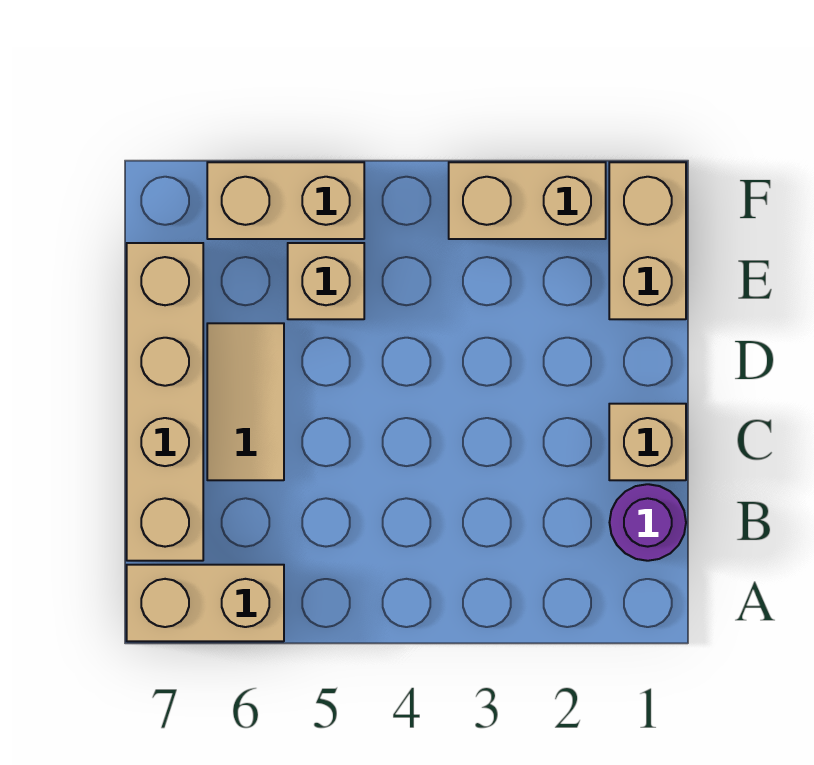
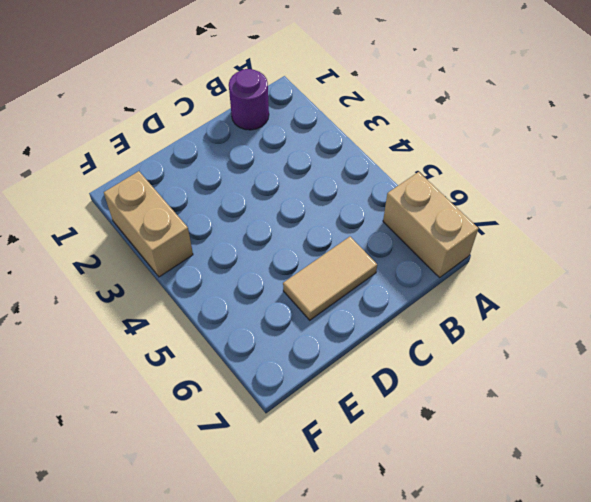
none -> tan brick B7:E7 level 1
none -> tan brick C1 level 1

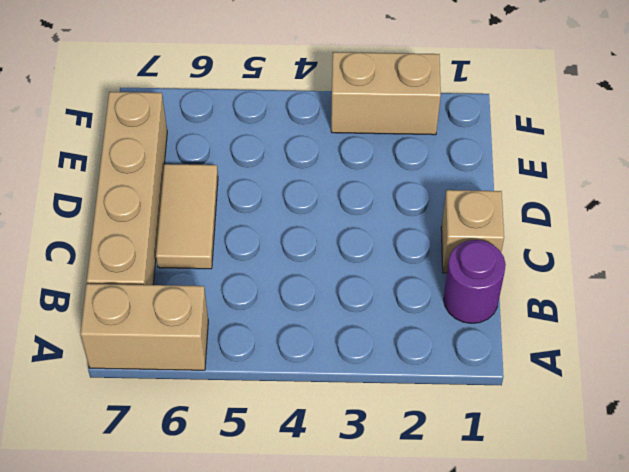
none -> tan brick E1:F1 level 1
none -> tan brick E5 level 1

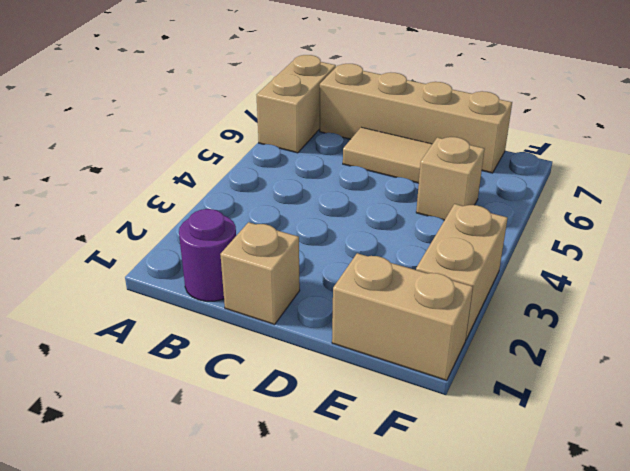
none -> tan brick F5:F6 level 1

